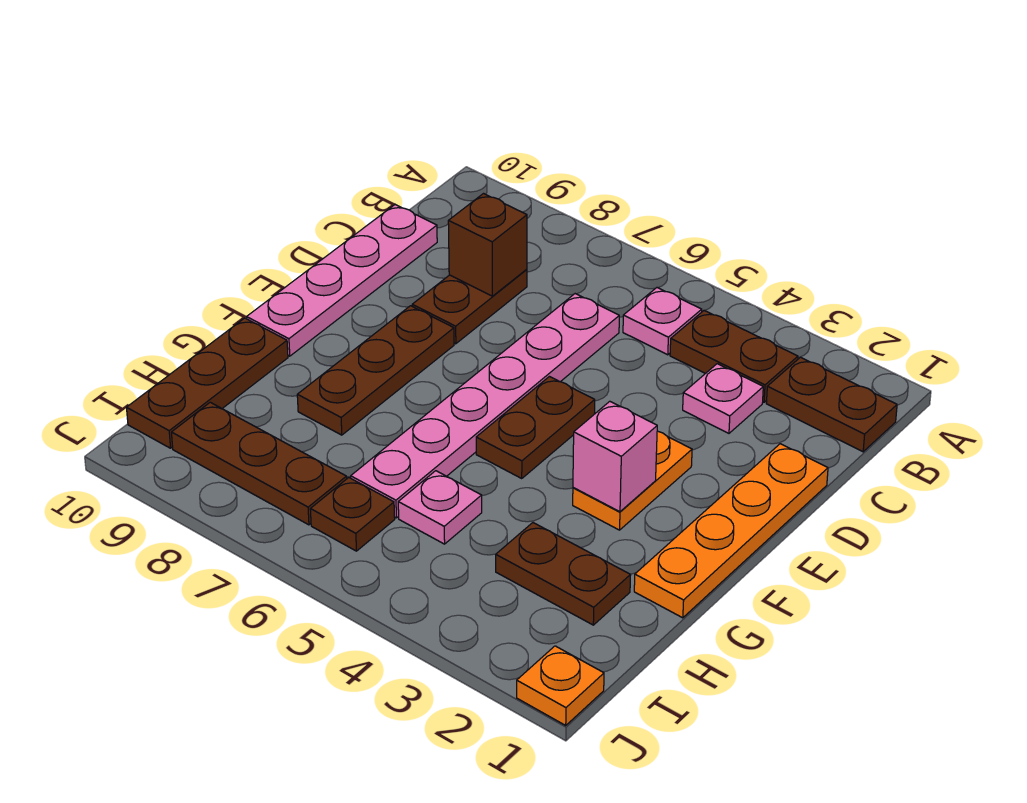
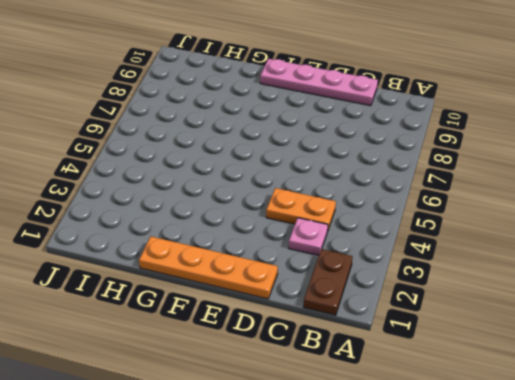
orange plate C4:D4 level 1 -> orange plate E3:F3 level 1
none -> brown plate B3:B4 level 1
none -> pink plate B5 level 1
none -> pink plate C6:H6 level 1

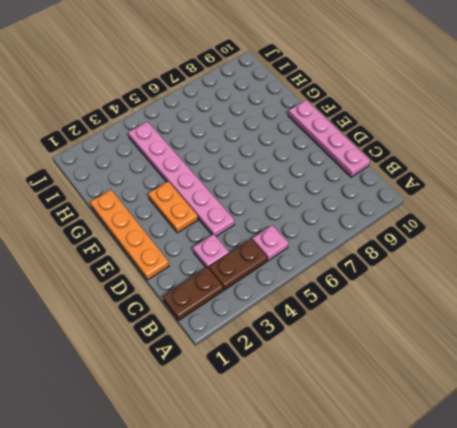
pink plate D4:I4 level 1 -> pink plate C6:H6 level 1
none -> brown plate C8:D8 level 1
none -> brown plate E5:F5 level 1
none -> brown plate E8:G8 level 1

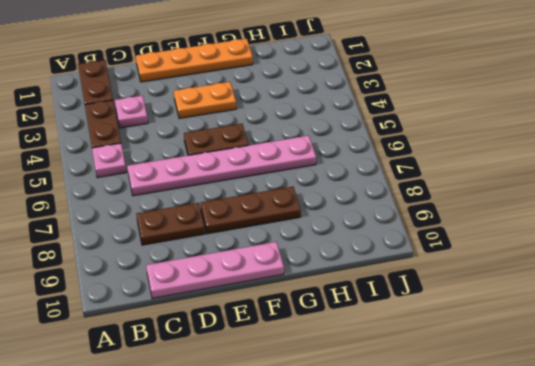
none -> brown plate G10:I10 level 1
none -> brown plate H2:H3 level 1
none -> pink plate H5 level 1

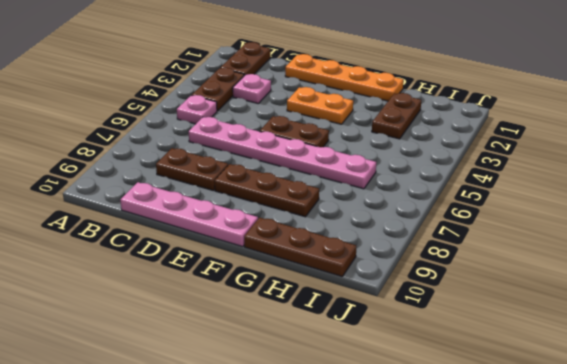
none -> pink plate H5 level 1
none -> brown plate I6 level 1
none -> brown plate I7:I9 level 1

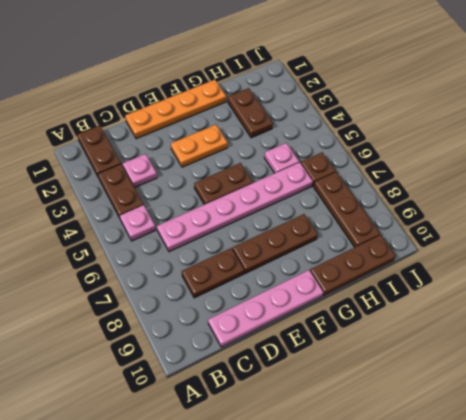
none -> orange plate J1 level 1
none -> brown brick C8 level 2
none -> pink brick F3 level 2

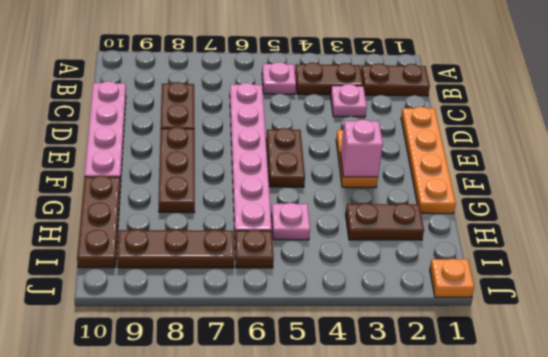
none -> brown brick C8 level 2

